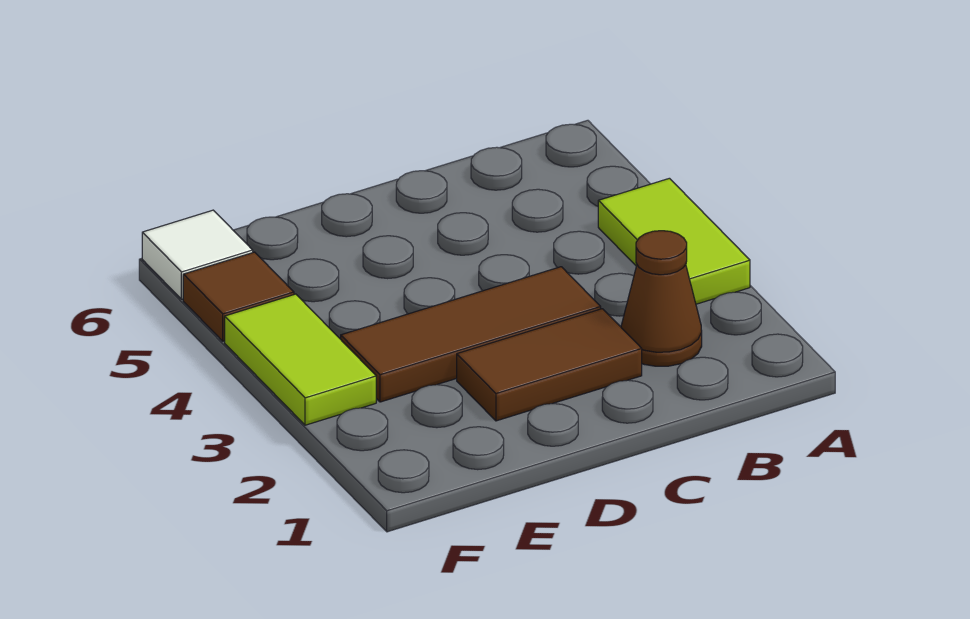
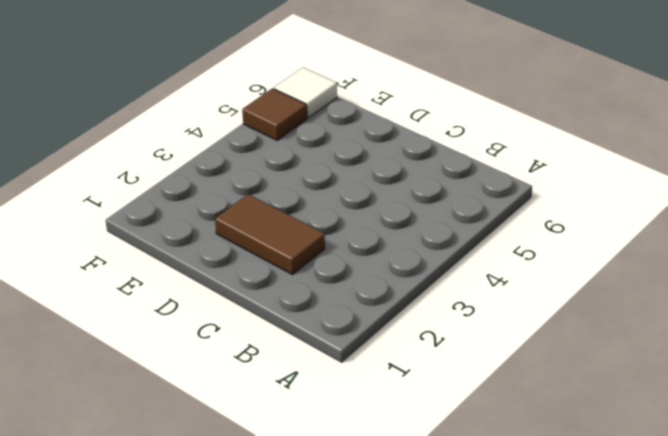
none -> lime tile A3:A4 level 1
none -> brown cone B2 level 1

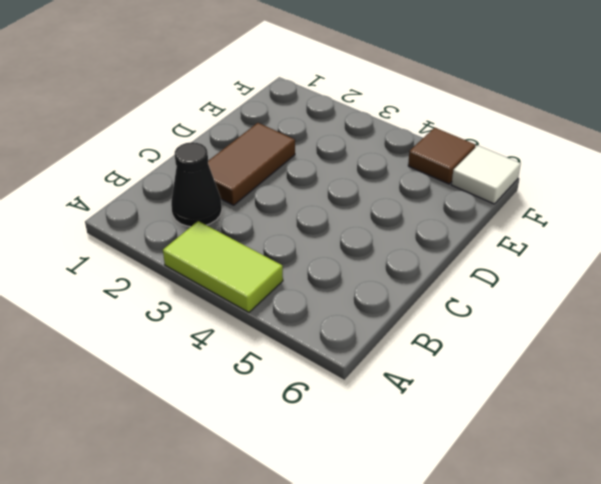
black cone B2 level 1 -> brown cone B2 level 1
none -> brown tile C3:E3 level 1
none -> lime tile F3:F4 level 1

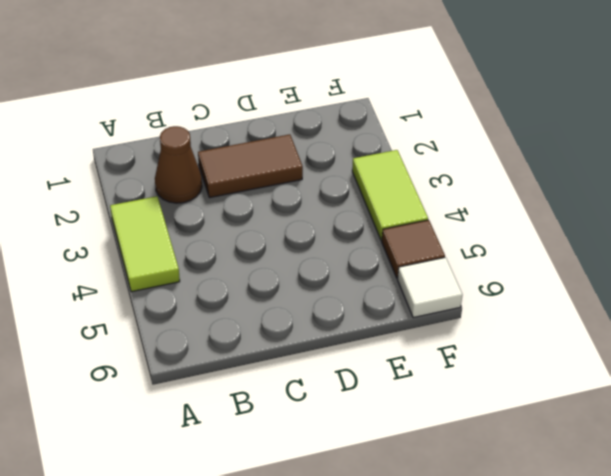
none -> brown tile C3:E3 level 1

